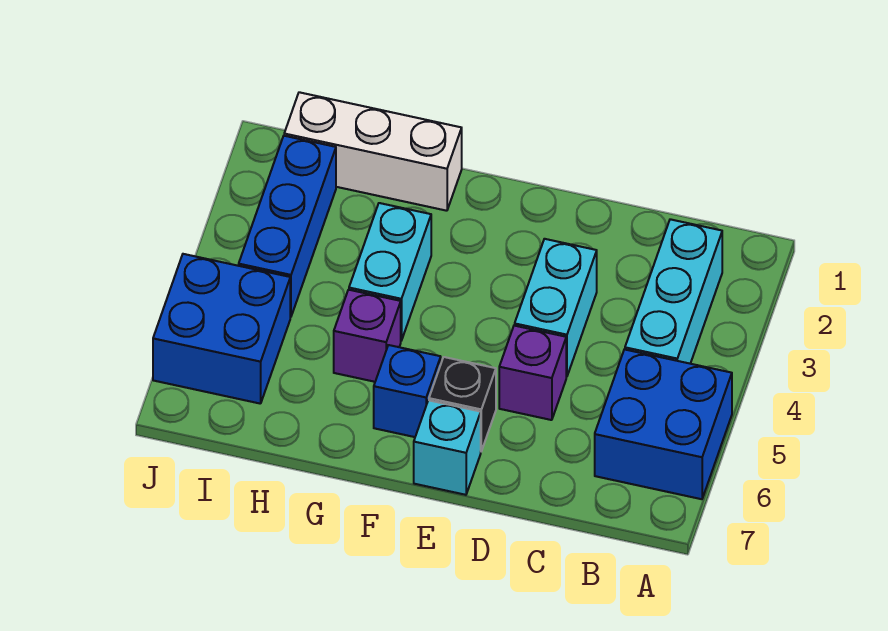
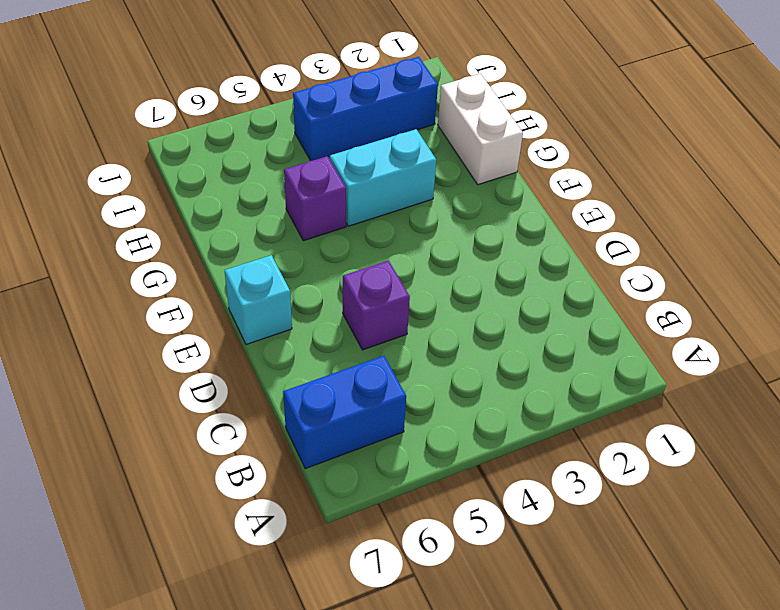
blue brick B6:B7 level 1 -> blue brick A5:B6 level 1
white brick G1:H1 level 1 -> white brick G1:I1 level 1
none -> cyan brick B2:B4 level 1
none -> cyan brick D3:D4 level 1
none -> black brick E6 level 1

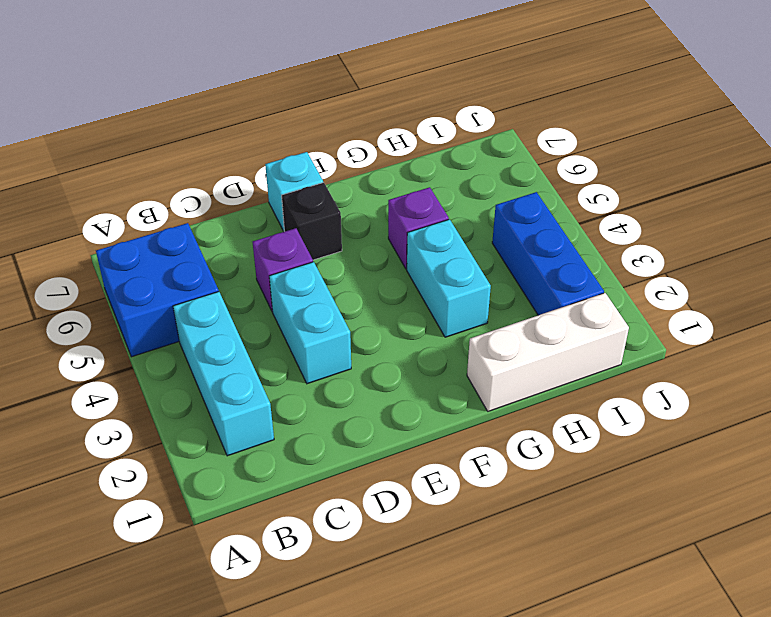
none -> blue brick F6 level 1
none -> blue brick I5:J6 level 1

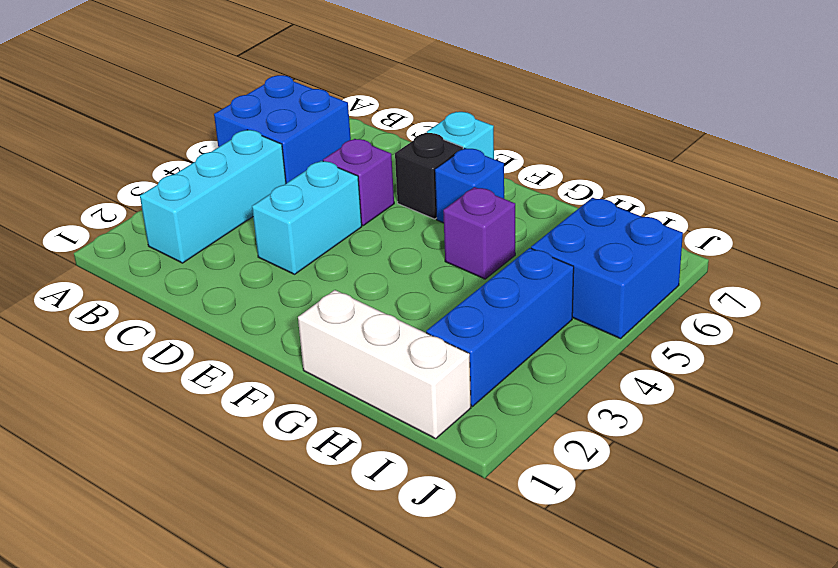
none -> cyan brick G3:G4 level 1

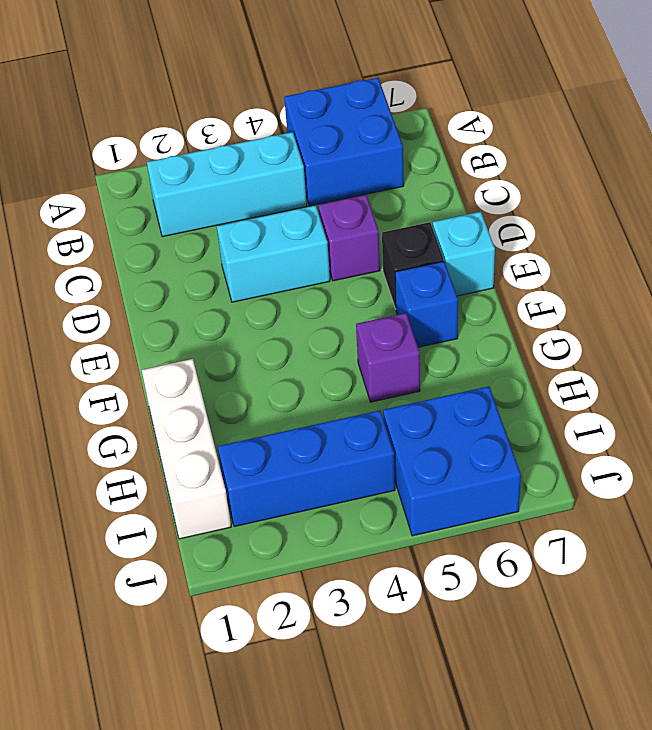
none -> cyan brick G3:G4 level 1

